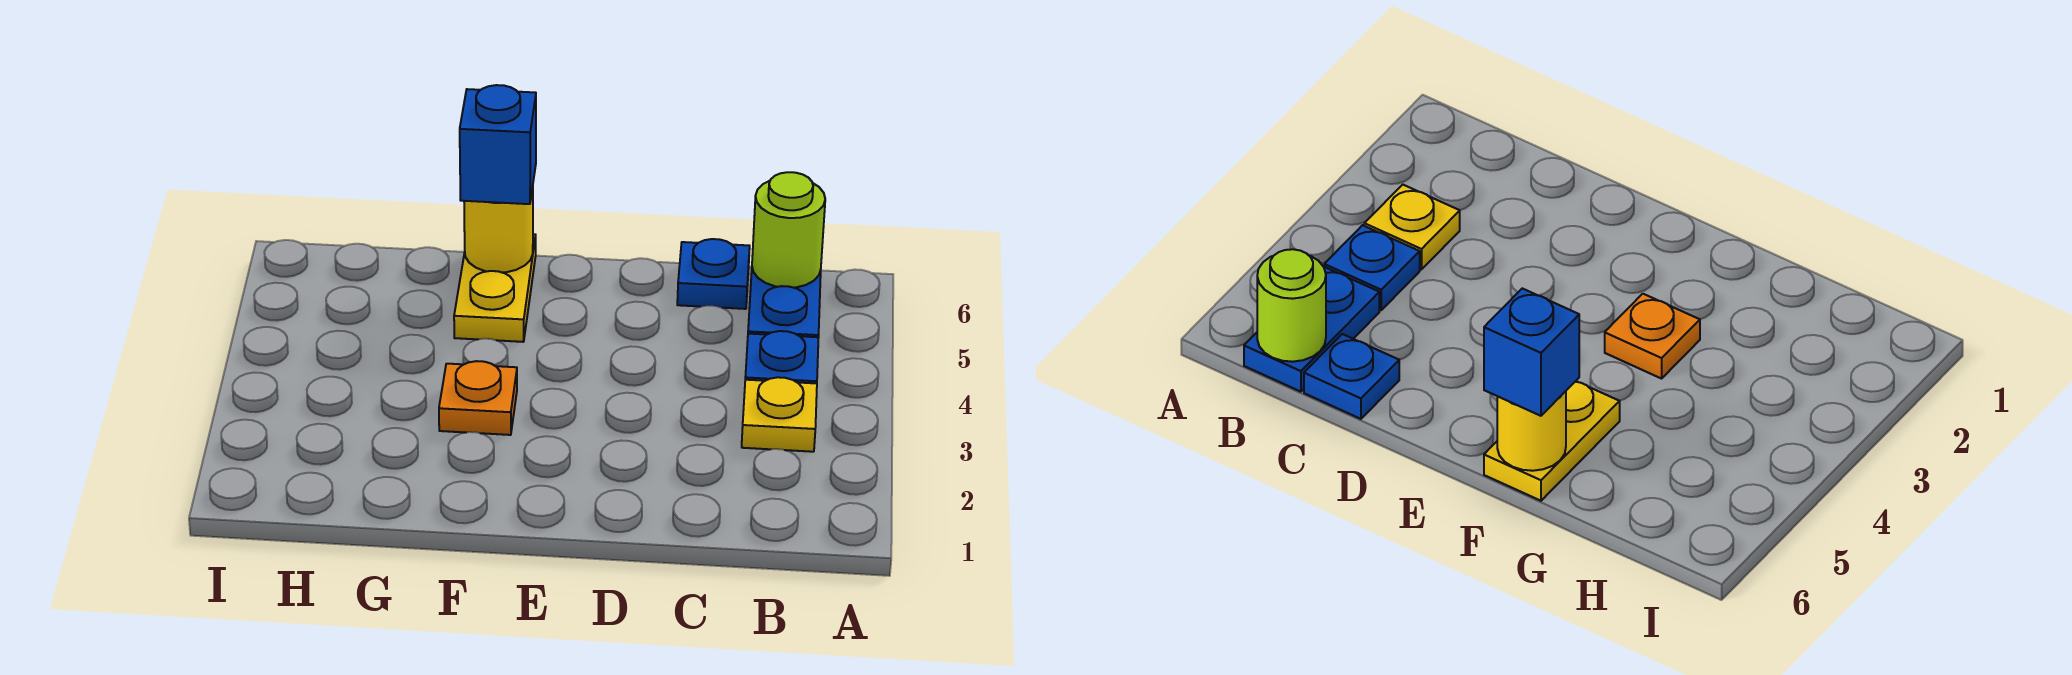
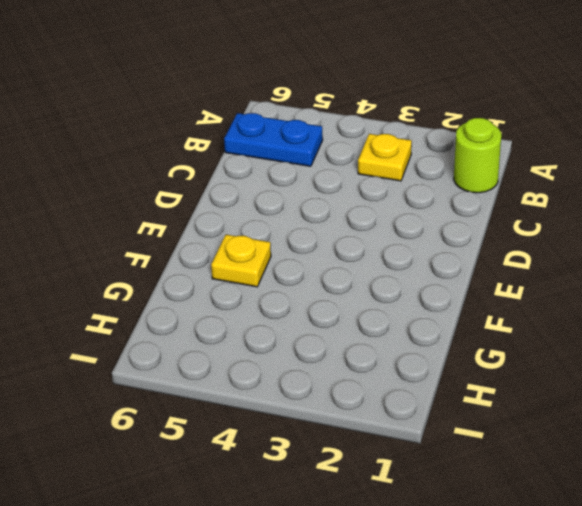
lime round brick B1 level 1 -> lime round brick B6 level 2
yellow plate F5 level 1 -> yellow plate F5:F6 level 1
none -> blue plate B4 level 1
none -> blue plate C6 level 1

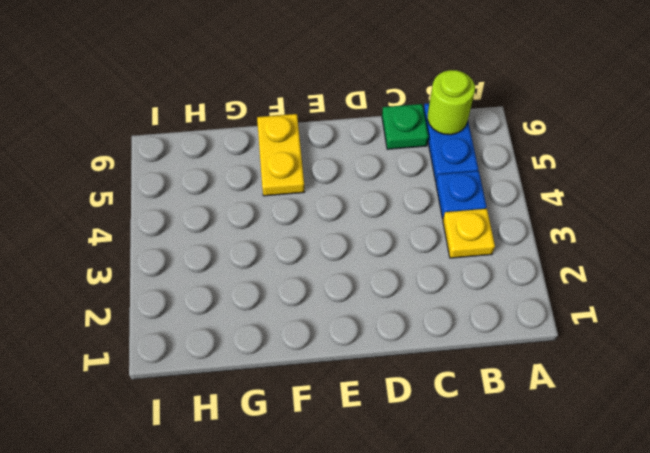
green plate C6 level 1 -> blue plate C6 level 1
none -> orange plate F3 level 1
none -> yellow round brick F6 level 2

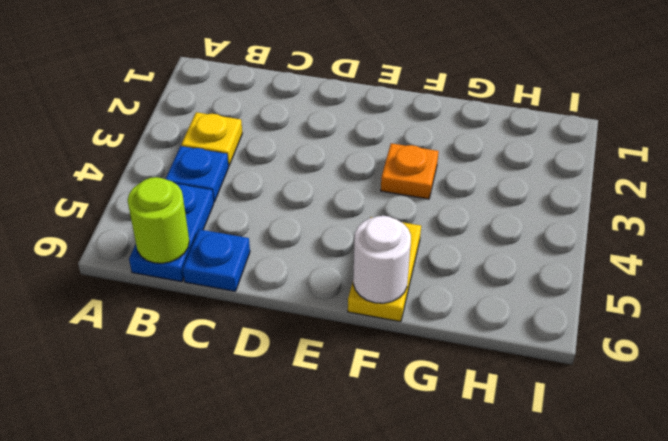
white round brick F6 level 2 -> yellow round brick F6 level 2
none -> blue brick F6 level 3

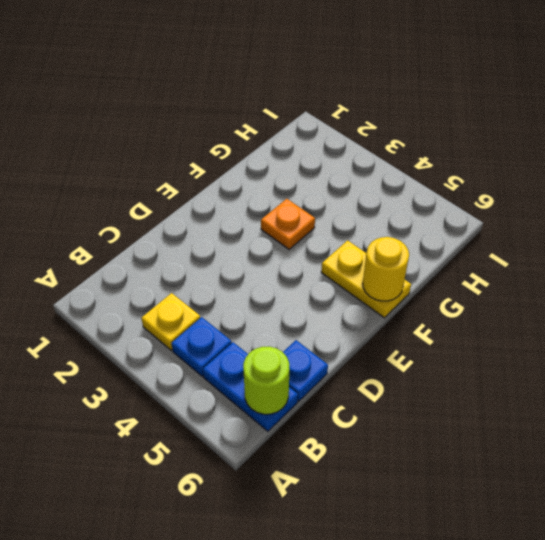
none -> blue brick F6 level 3

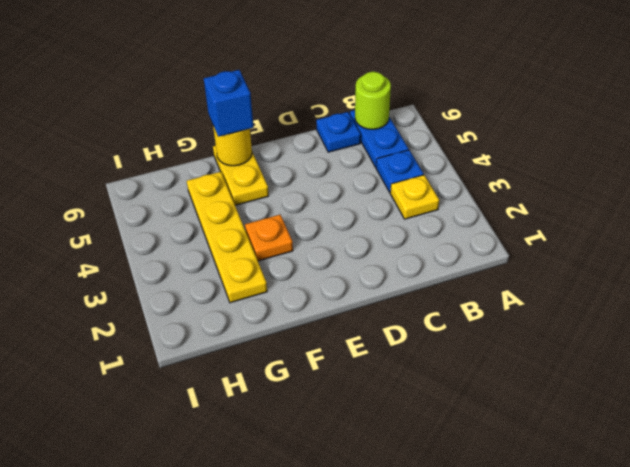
yellow plate G2:G5 level 1 -> none

